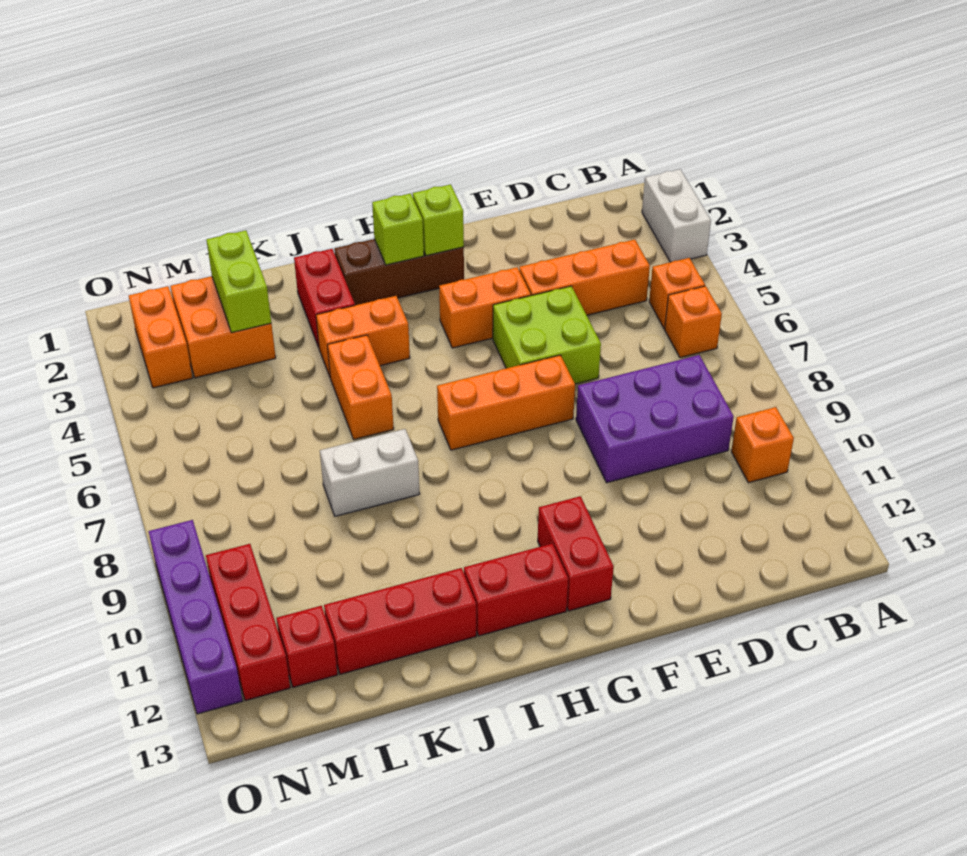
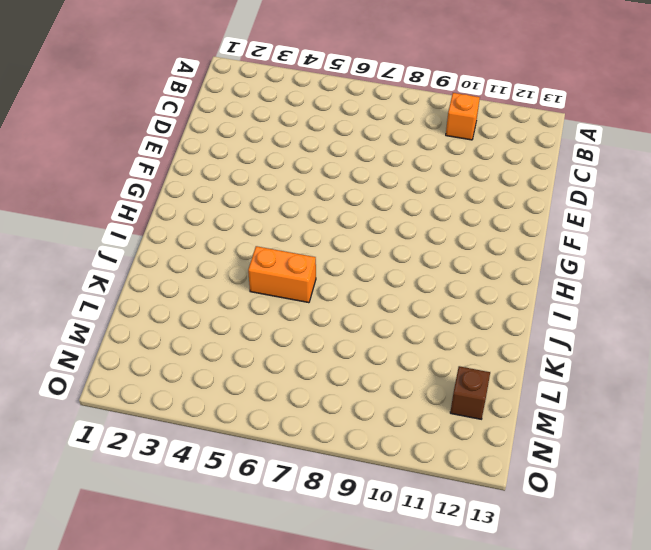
brown brick M12 level 1 -> red brick M12 level 1
none -> white brick A2:A3 level 1
none -> orange brick B5 level 1
none -> orange brick B6 level 1

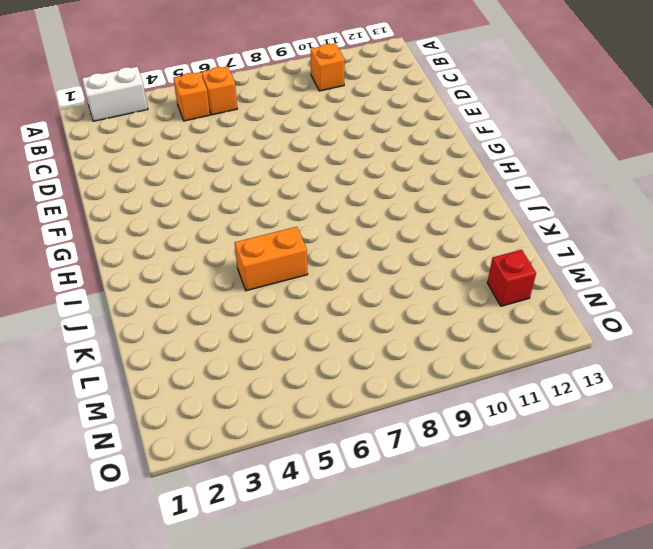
none -> orange brick C4:E4 level 1
none -> purple brick C8:E9 level 1
none -> lime brick E5:F6 level 1

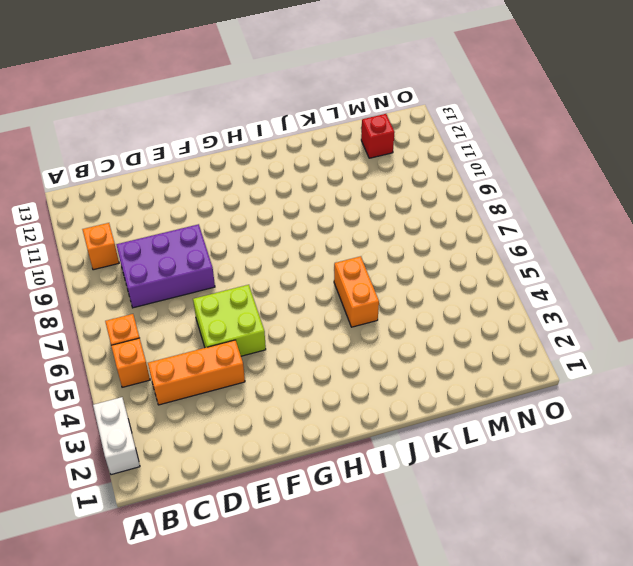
none -> orange brick F4:G4 level 1
none -> orange brick F7:H7 level 1
none -> brown brick G2:I2 level 1

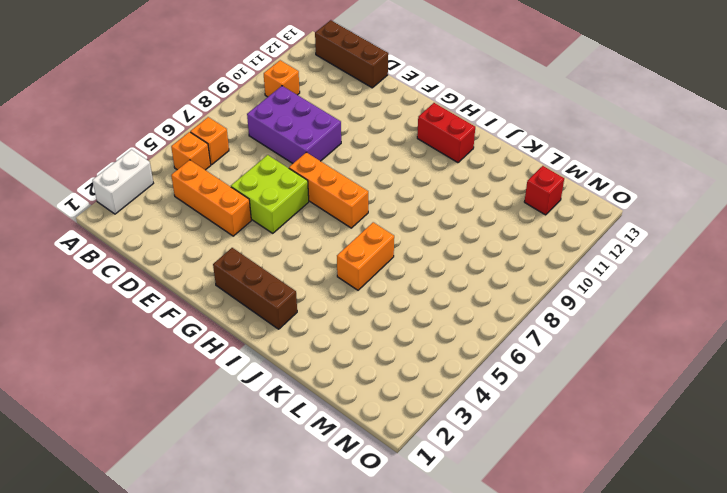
brown brick B13:D13 level 1 -> none
none -> orange brick F4:G4 level 1
none -> red brick G11:G12 level 1
none -> orange brick I4:J4 level 1

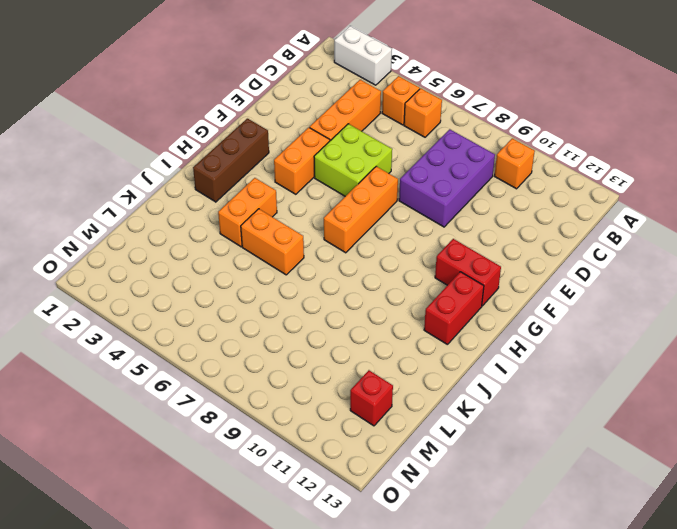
none -> red brick J2:J3 level 1
none -> white brick J8:K8 level 1
none -> red brick J12:L12 level 1

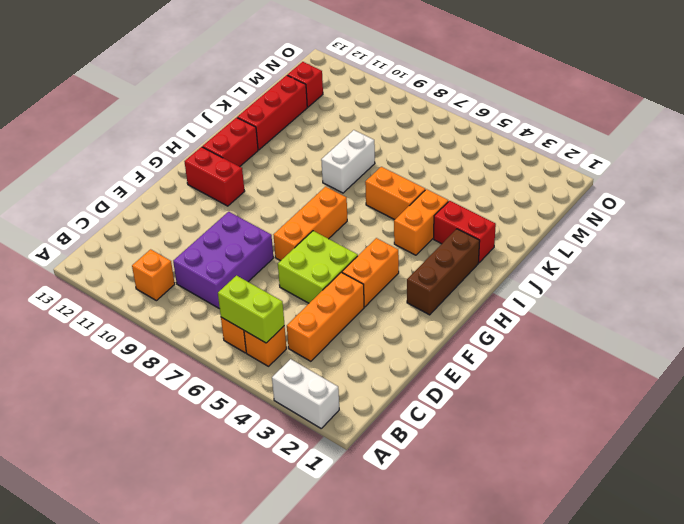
lime brick B5:B6 level 2 -> lime brick L2:L3 level 2
none -> orange brick L2:M3 level 1
none -> orange brick N2:N3 level 1
none -> red brick N10:N12 level 1

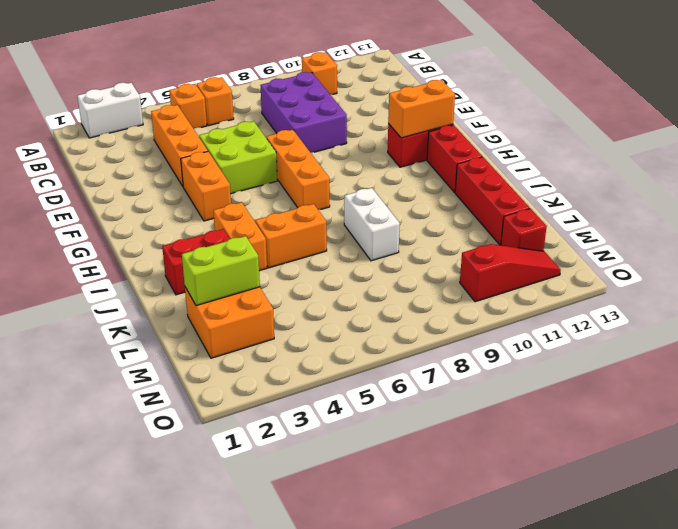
orange brick G11:G12 level 2 -> orange brick N2:N3 level 1
red slope N10:N12 level 1 top 10 -> red brick N10:N12 level 1
none -> brown brick G2:I2 level 1
none -> purple brick O9:O12 level 1
none -> lime brick G2 level 2

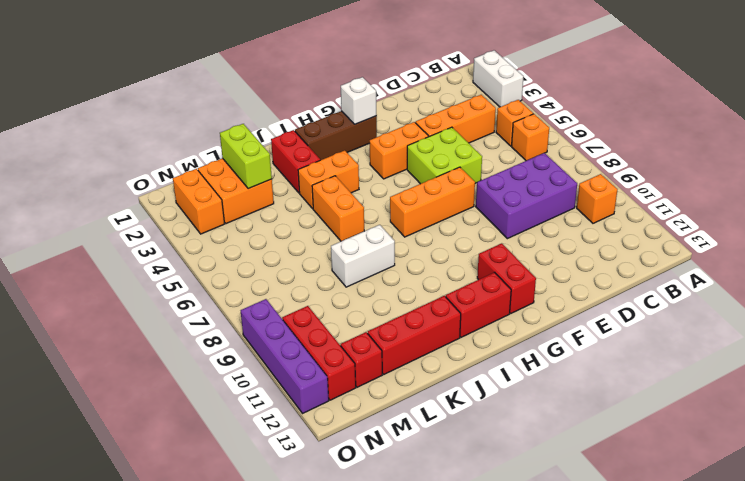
white brick G2 level 2 -> lime brick G2 level 2
none -> lime brick H2 level 2

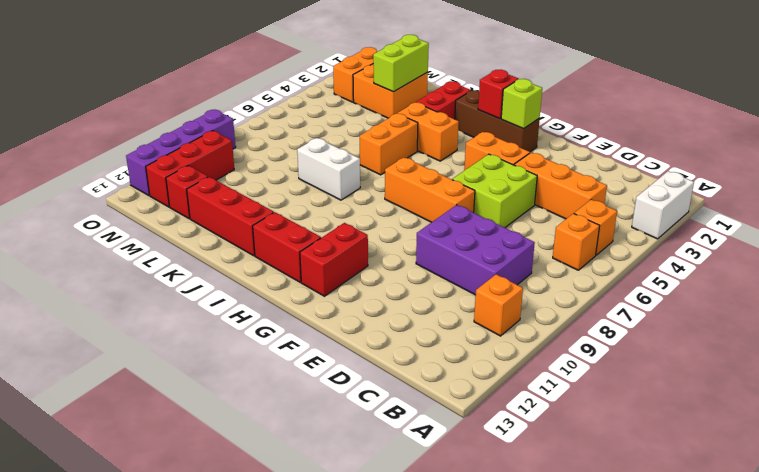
red brick H2 level 2 -> lime brick H2 level 2

